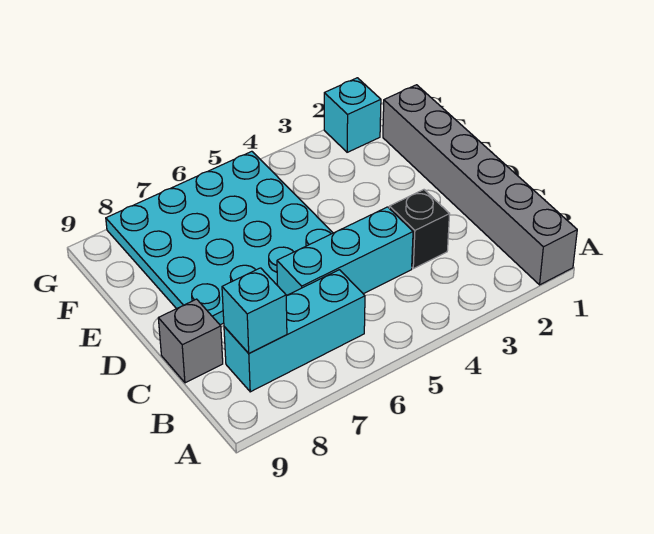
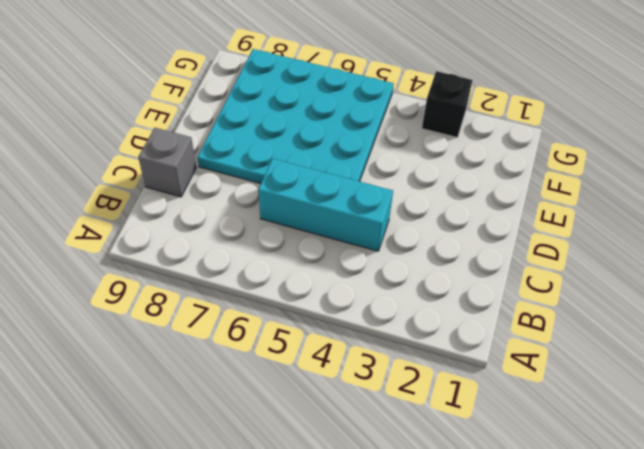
black brick G3 level 1 -> black brick C3 level 1
none -> grey brick A1:F1 level 1
none -> cyan brick B6:B8 level 1

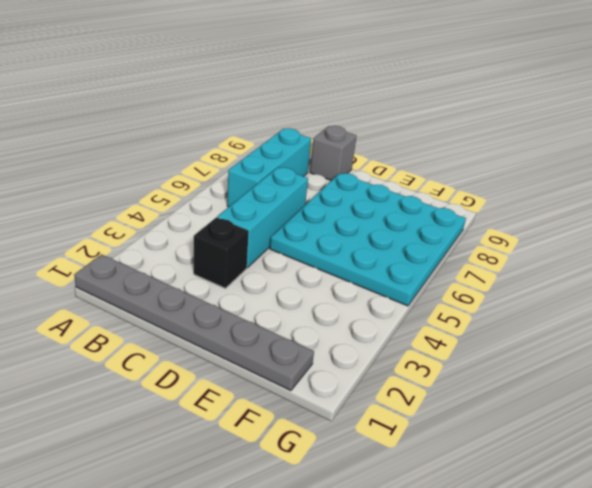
grey plate A1:F1 level 1 -> grey brick A1:F1 level 1
none -> cyan brick G2 level 1
none -> cyan brick B8 level 2

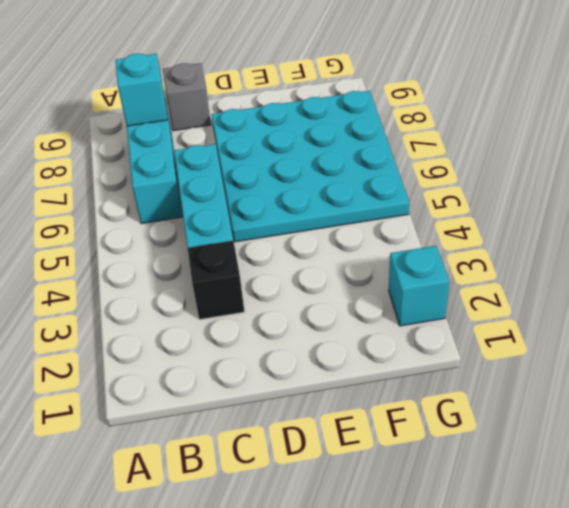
none -> grey brick A1:F1 level 1

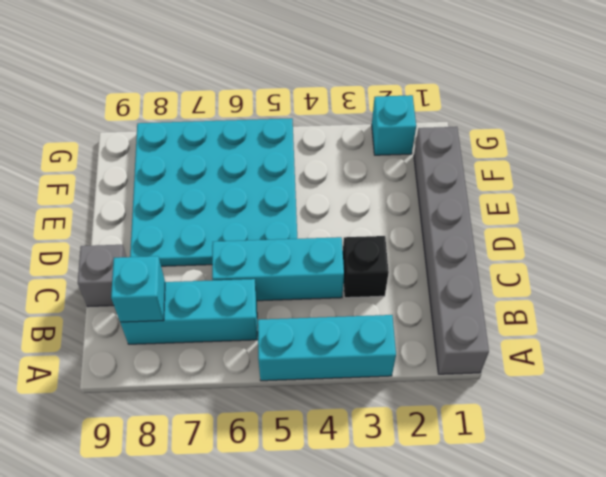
cyan brick A3:A5 level 1 -> none

